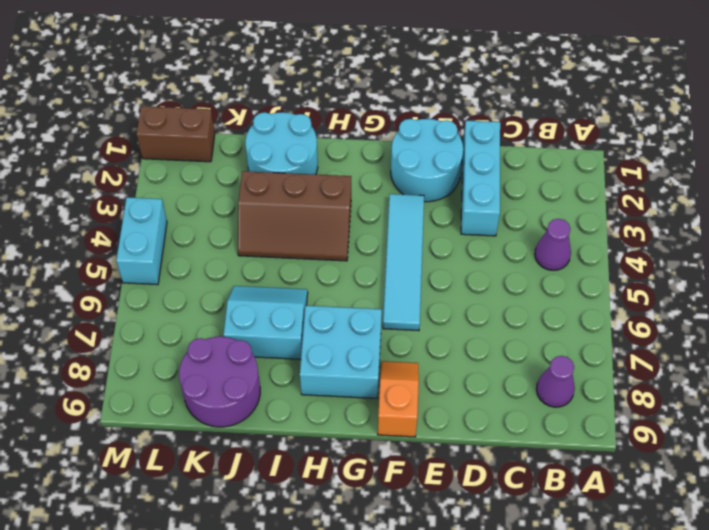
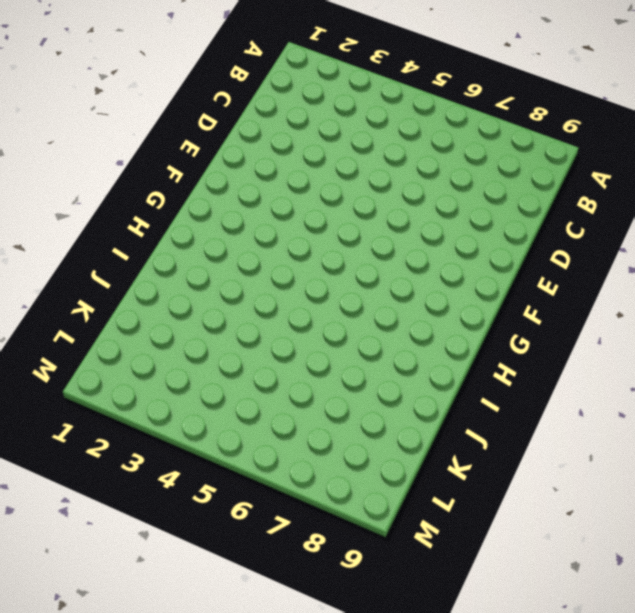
none -> purple cone B4 level 1
none -> purple cone B8 level 1
none -> cyan brick D1:D3 level 1

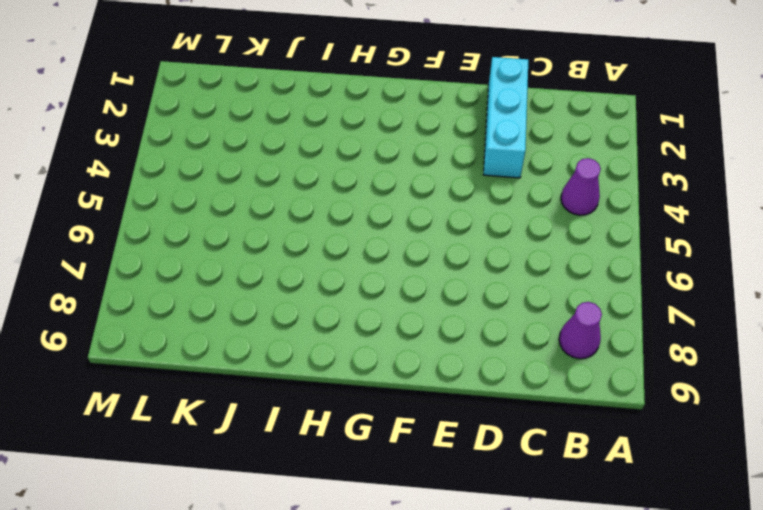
none -> cyan round brick E1:F2 level 1
none -> cyan tile F3:F6 level 1
none -> orange slope F8:F9 level 1 top 9

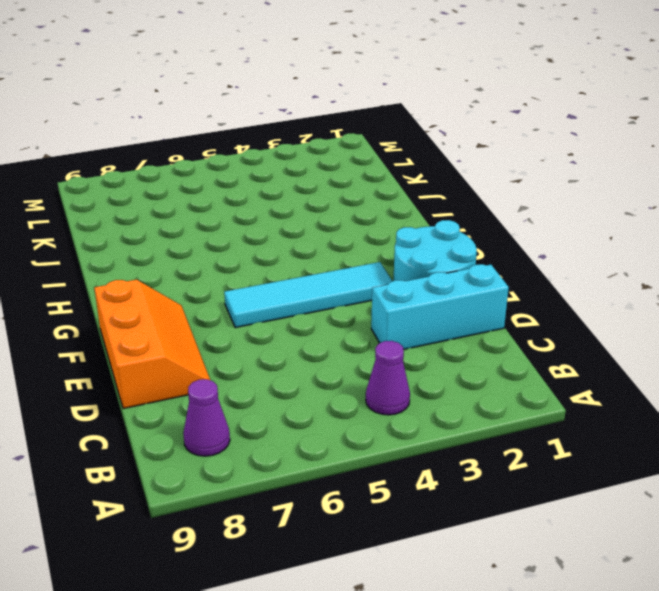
orange slope D8:F9 level 1 top 9 -> orange slope F8:F9 level 1 top 9
none -> cyan brick G7:H8 level 1
none -> brown slope H3:J4 level 1 top 3
none -> cyan round brick I1:J2 level 1

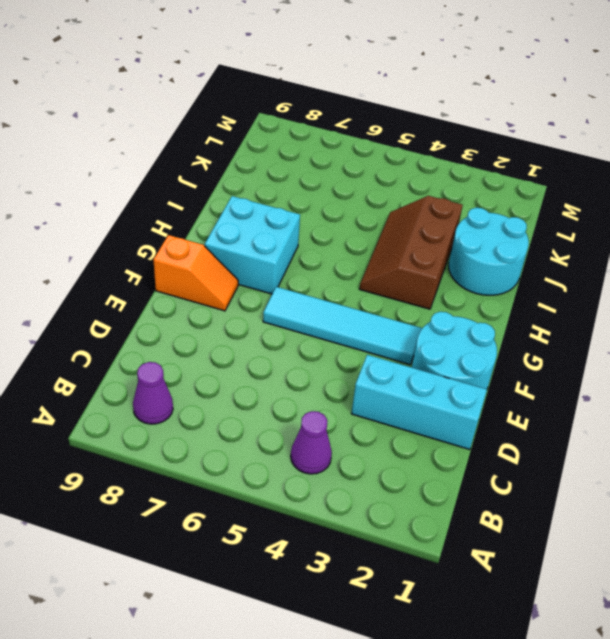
none -> cyan slope I6:J7 level 1 top 7
none -> purple round brick J8:K9 level 1
none -> brown brick L1:M1 level 1

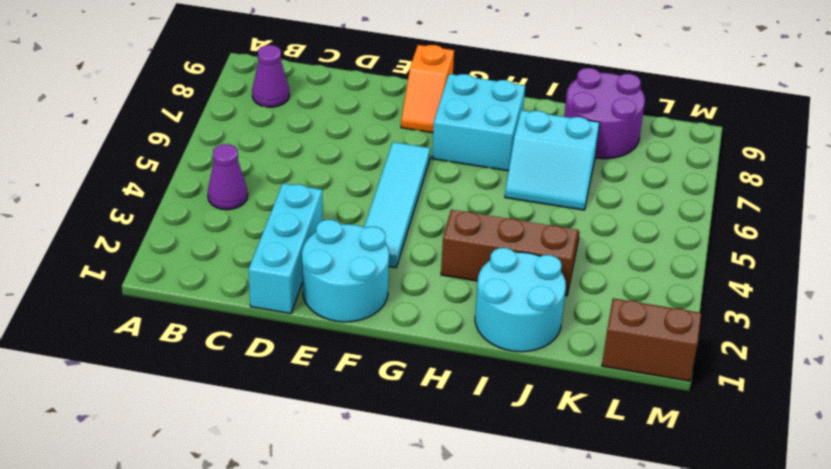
none -> cyan brick M4:M5 level 1

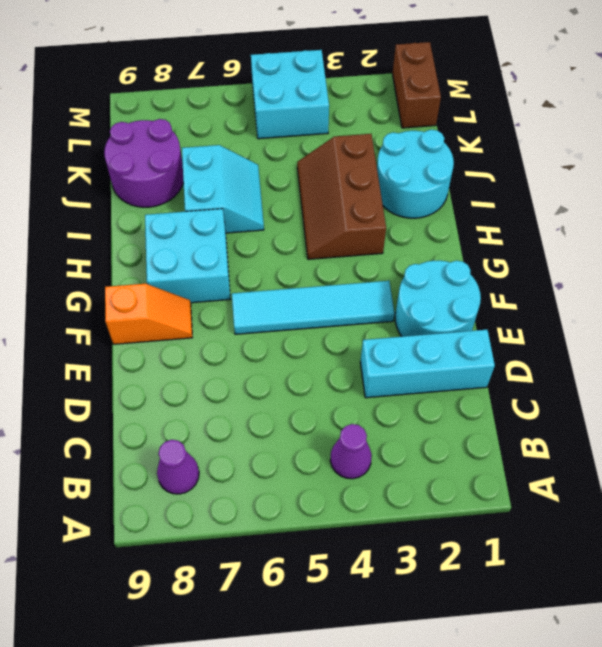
cyan brick L4:M5 level 1 -> cyan brick M4:M5 level 1

